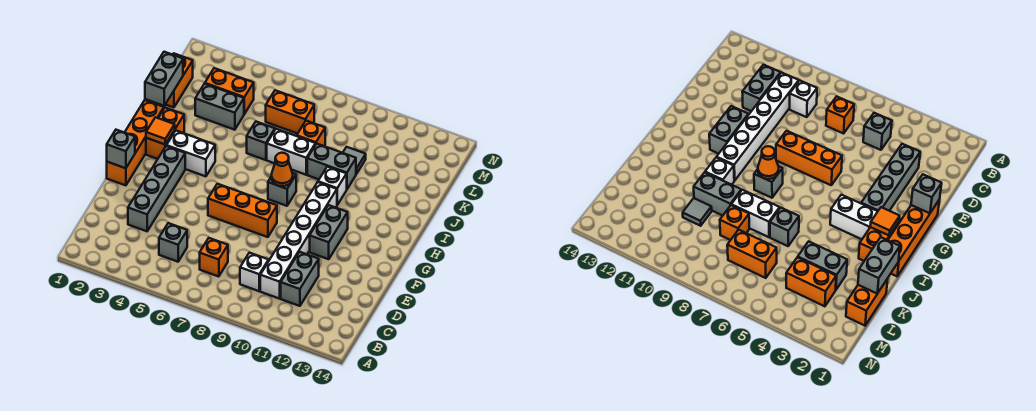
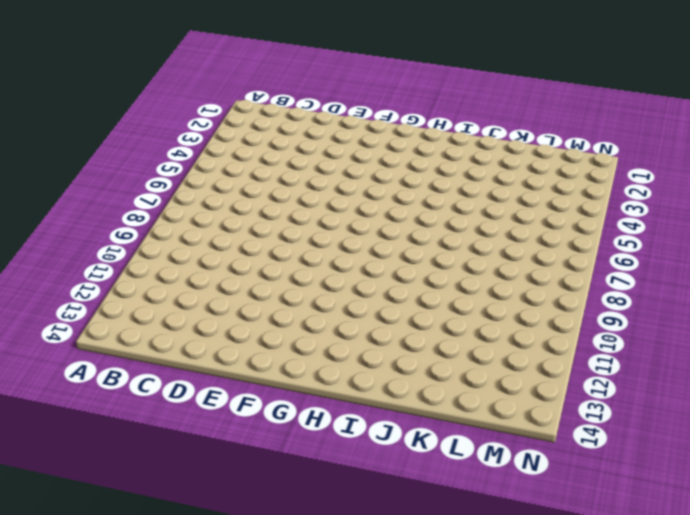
none -> grey brick C5 level 1
none -> orange brick C7 level 1
none -> white brick C9 level 1

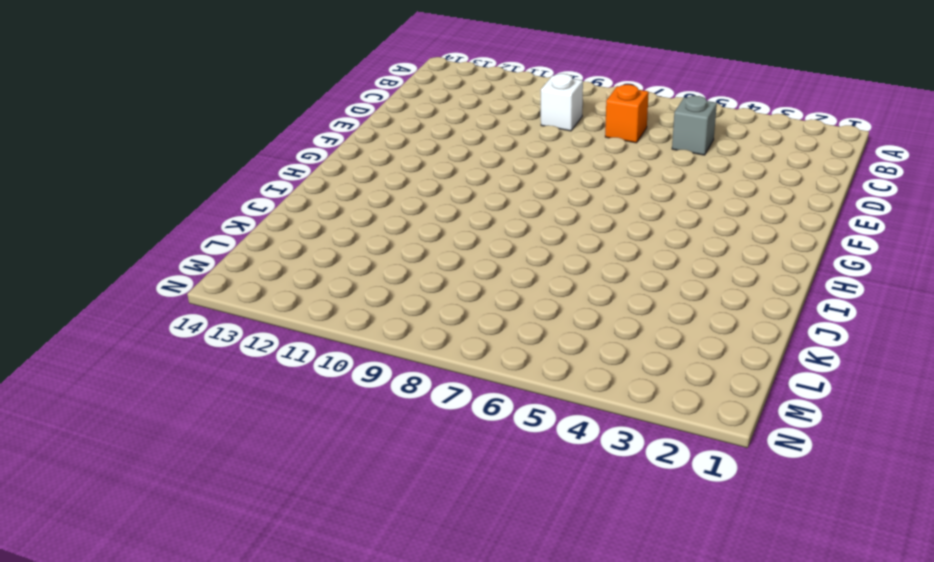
none -> white brick C10:H10 level 1
none -> grey brick C11:D11 level 1
none -> grey brick D3:G3 level 1

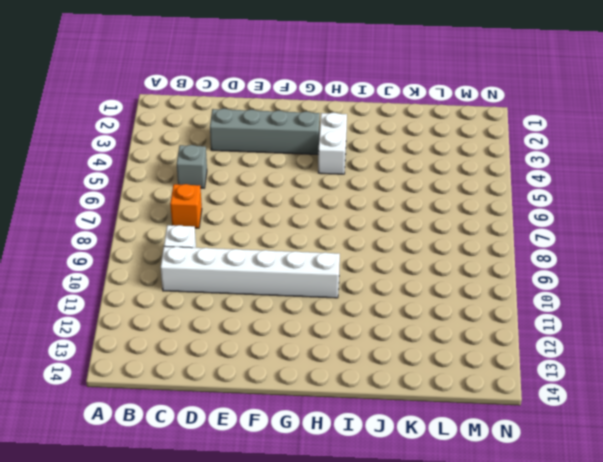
none -> grey brick C11:D11 level 1
none -> orange brick F1:I1 level 1
none -> orange brick F6:F8 level 1

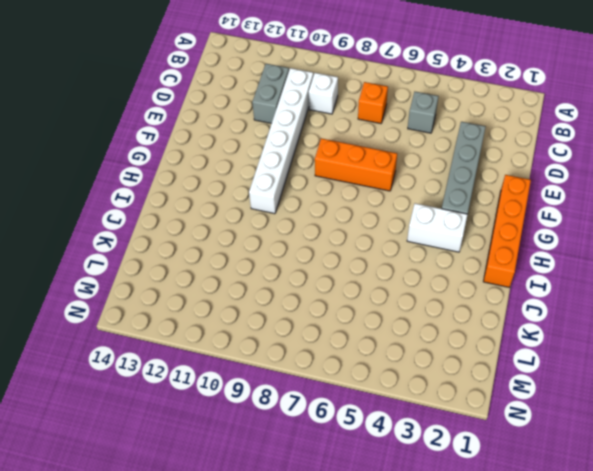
none -> grey brick F11:G11 level 1
none -> orange brick H2:I2 level 1
none -> grey brick H8 level 1

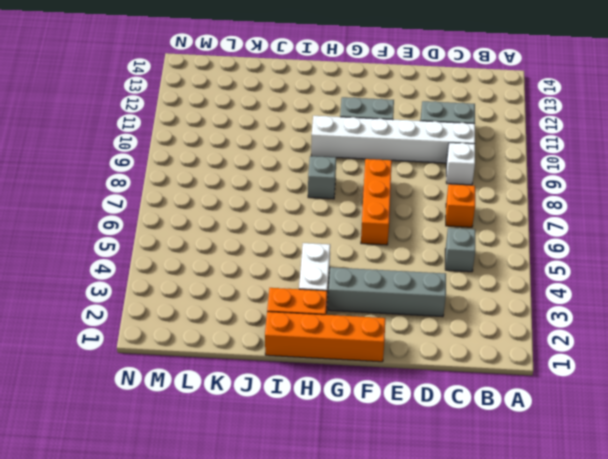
none -> white brick I10 level 1
none -> grey brick J6 level 1
none -> white brick J7:J8 level 1

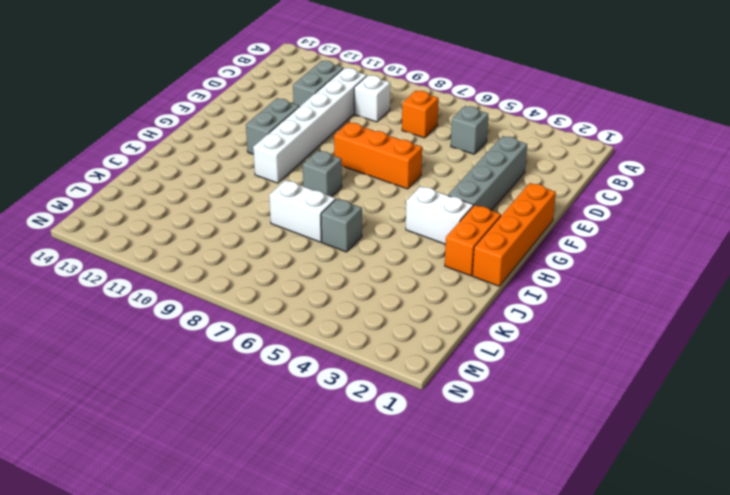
none -> white brick I10 level 1
none -> grey brick J9:J10 level 1
none -> orange brick K1:L1 level 1

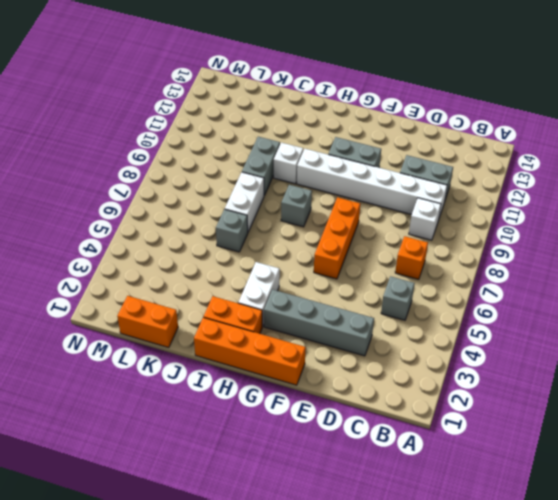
none -> grey brick K3:K4 level 1
none -> orange brick K8 level 1
none -> grey tile K10 level 1

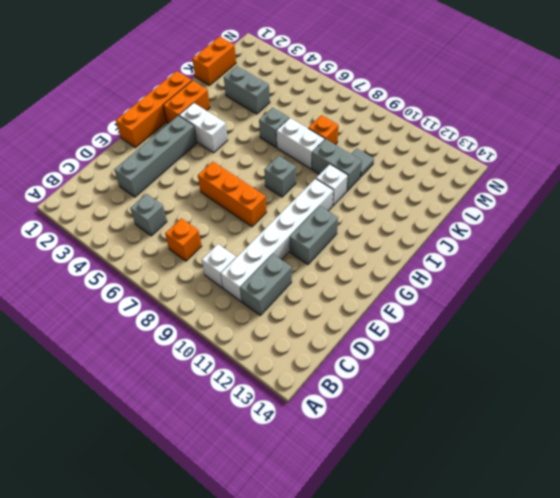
none -> orange brick L3:L4 level 1
none -> orange brick L6:L7 level 1
none -> grey brick F1 level 2

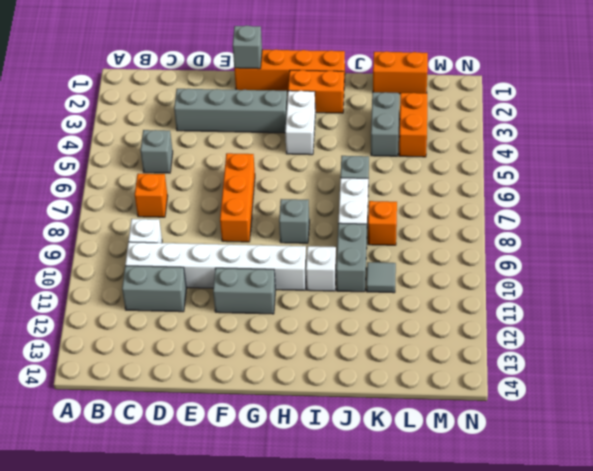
none -> orange brick L6:L7 level 1
none -> orange tile H2 level 2
none -> orange cone H8 level 2

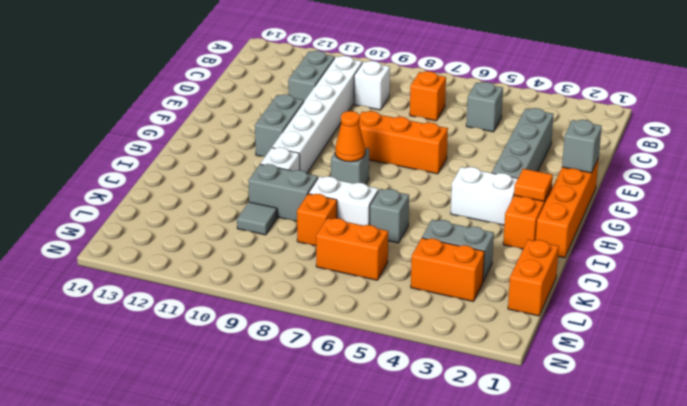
none -> grey brick J1:K1 level 2

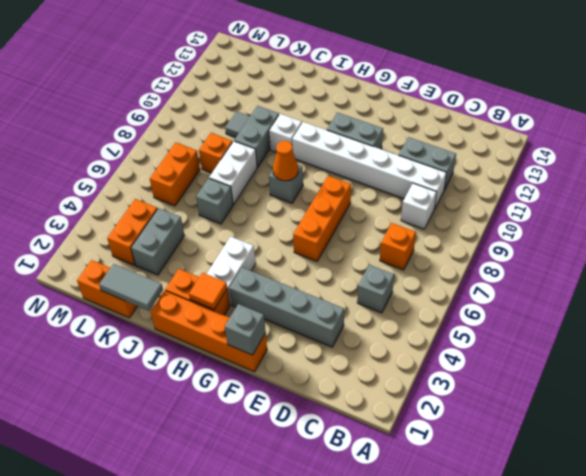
grey tile J1:K1 level 2 -> grey brick J1:K1 level 2

